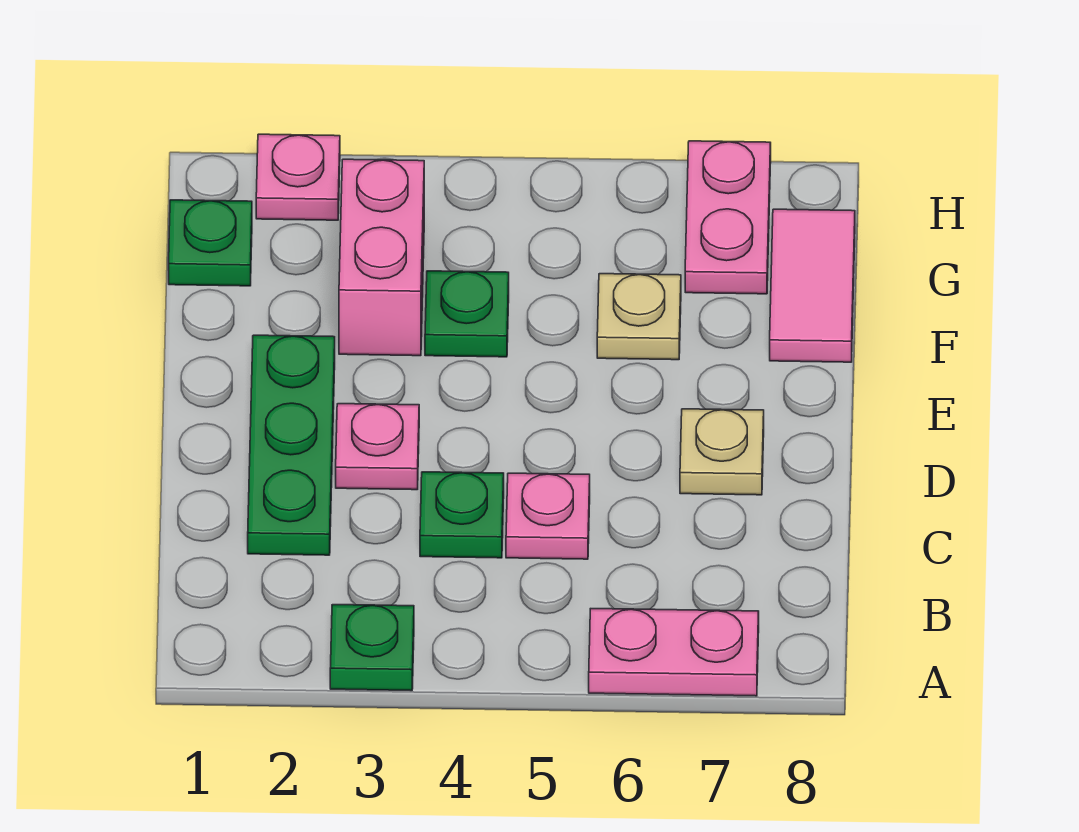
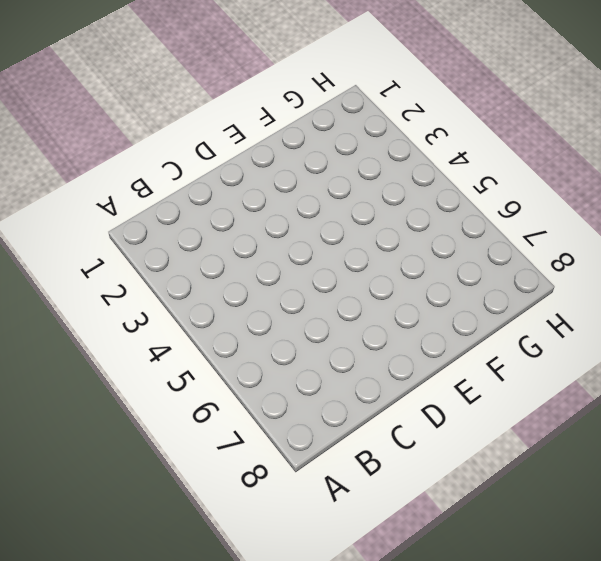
none -> green plate A3 level 1
none -> pink plate A6:A7 level 1
none -> green plate C2:E2 level 1

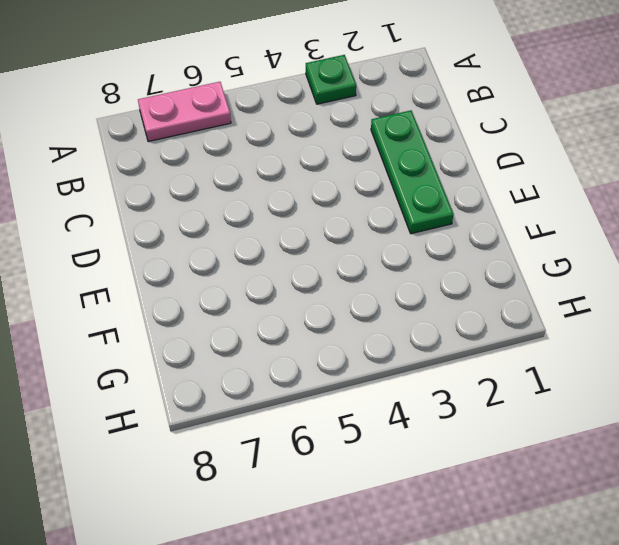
none -> green plate C4 level 1
none -> pink plate C5 level 1
none -> pink plate D3 level 1

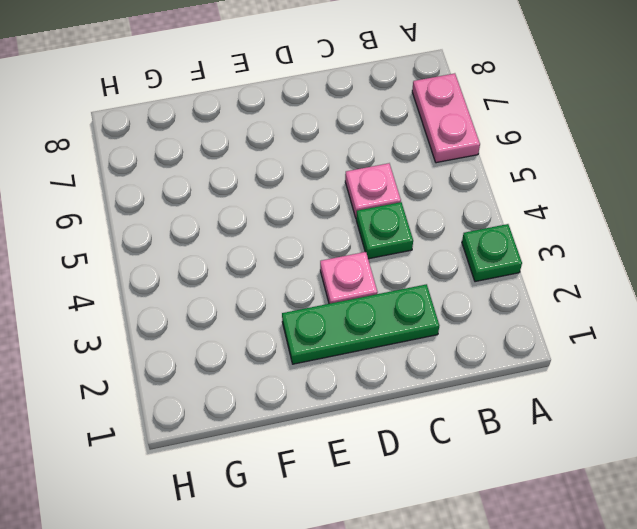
none -> tan plate D7 level 1
none -> pink brick F3:G3 level 1
none -> green plate F4 level 1

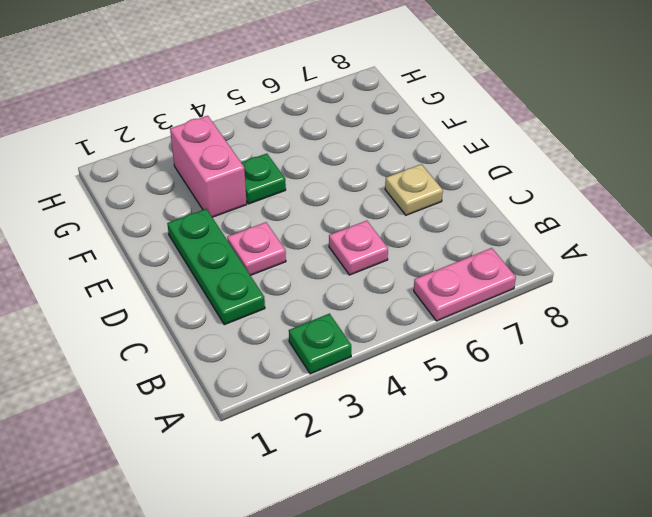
none -> green plate C4 level 1
none -> tan plate F6 level 1
none -> pink tile F8:G8 level 1

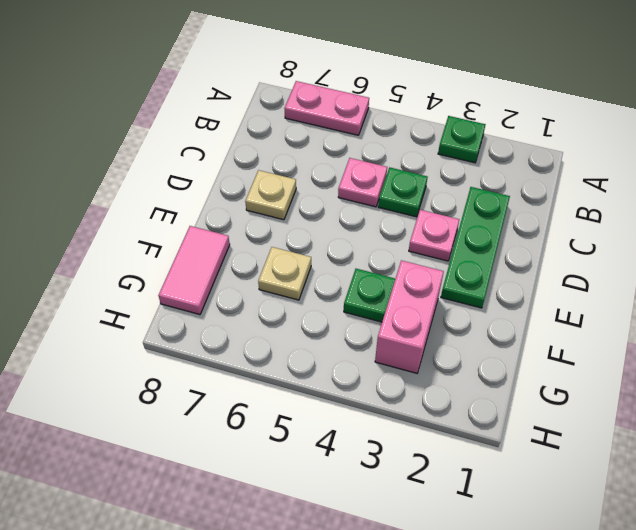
none -> green plate G1 level 1
none -> pink plate G7:H7 level 1
none -> pink plate H2 level 1

